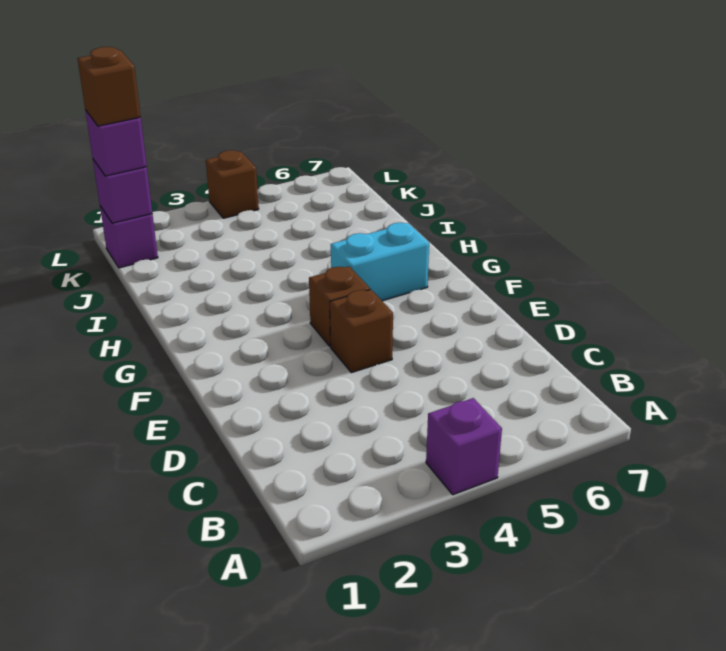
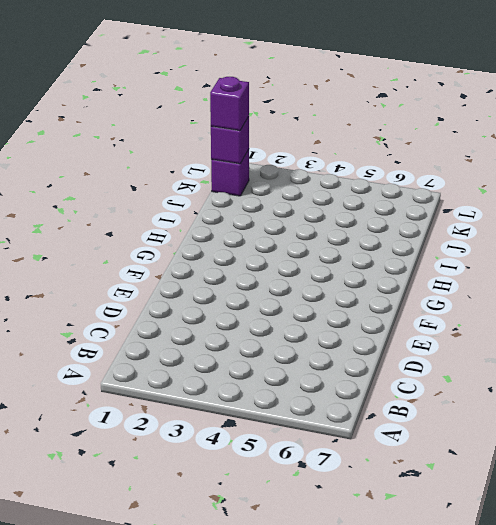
none -> purple brick A4 level 1
none -> brown brick E4 level 1

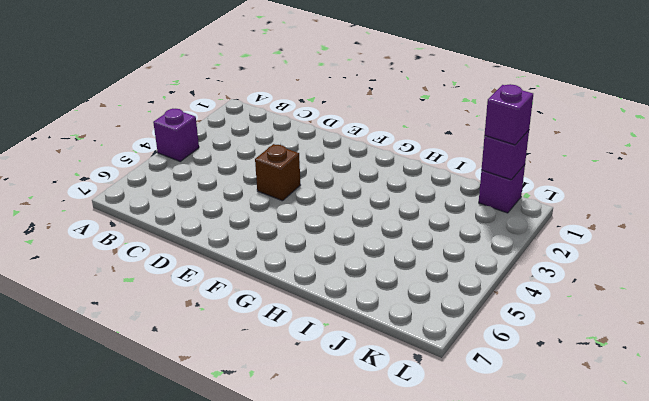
none -> brown brick F4 level 1
none -> cyan brick G5:G6 level 1

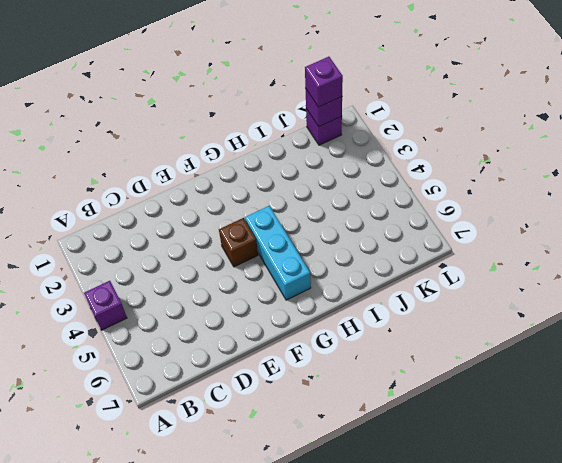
cyan brick G4:G6 level 1 -> cyan brick G5:G6 level 1
none -> brown brick E4 level 1
none -> brown brick L4 level 1

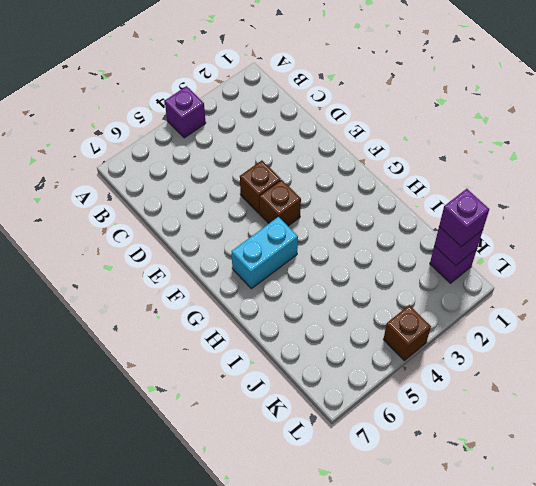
none -> brown brick K1 level 4

